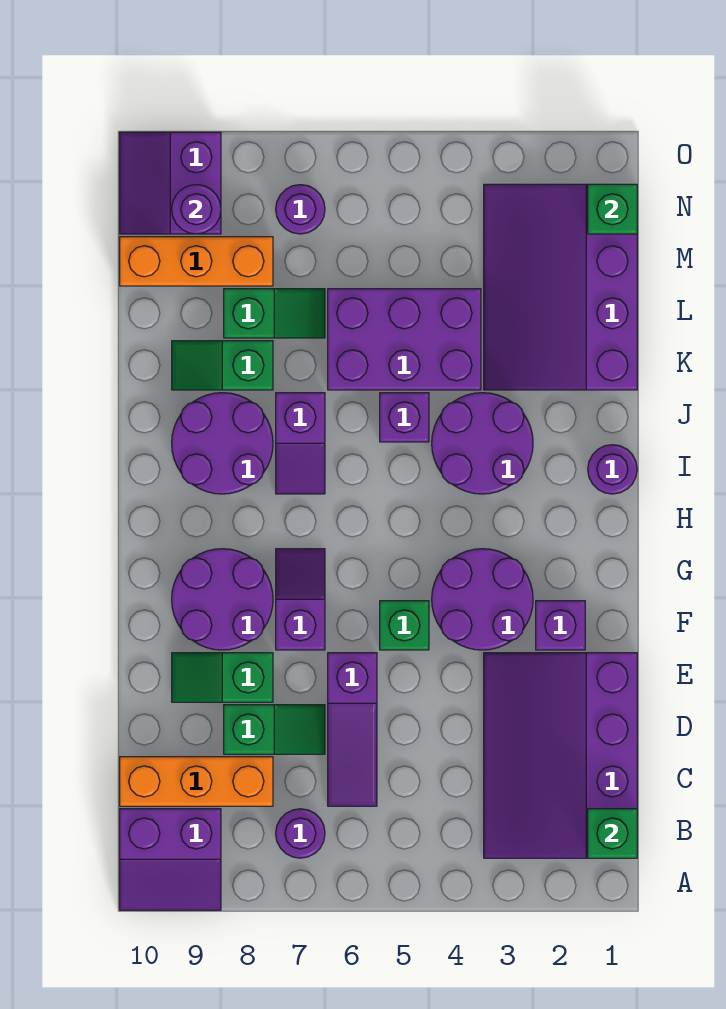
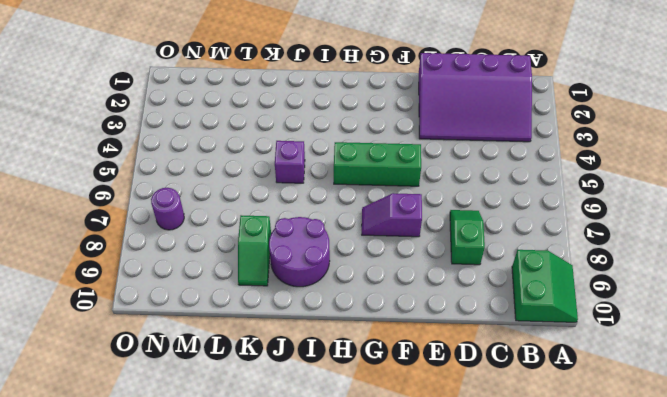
green slope A9:B10 level 1 top B -> purple slope A9:B10 level 1 top B
green brick F5:H5 level 1 -> green brick F5 level 1
none -> purple round brick B7 level 1
none -> purple slope C6:E6 level 1 top E
none -> orange brick C8:C10 level 1

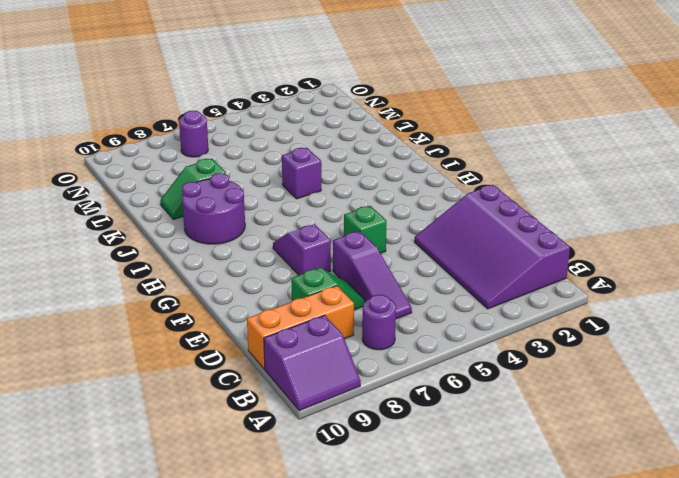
none -> green slope E8:E9 level 1 top 8
none -> purple brick F2 level 1
none -> purple round brick F3:G4 level 1

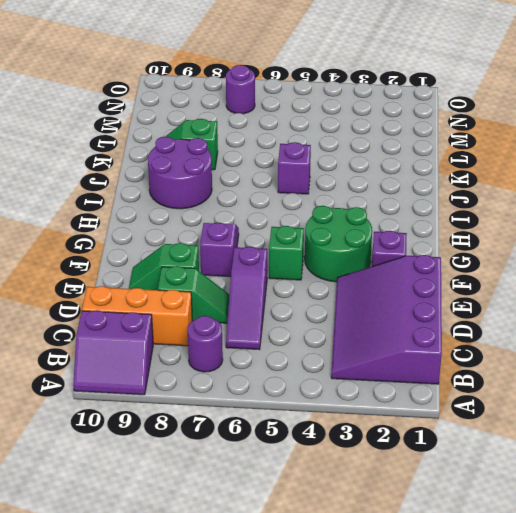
green round brick F3:G4 level 1 -> purple round brick F3:G4 level 1
none -> purple round brick F8:G9 level 1
none -> purple round brick I1 level 1
none -> purple round brick I3:J4 level 1

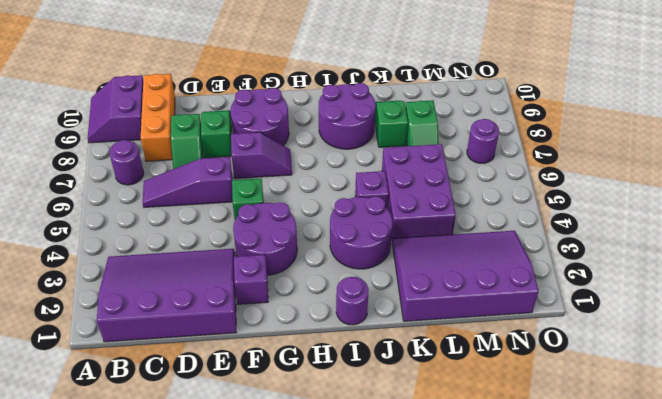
none -> purple slope I7:J7 level 1 top J
none -> orange brick M8:M10 level 1
none -> purple slope N9:O10 level 1 top 9

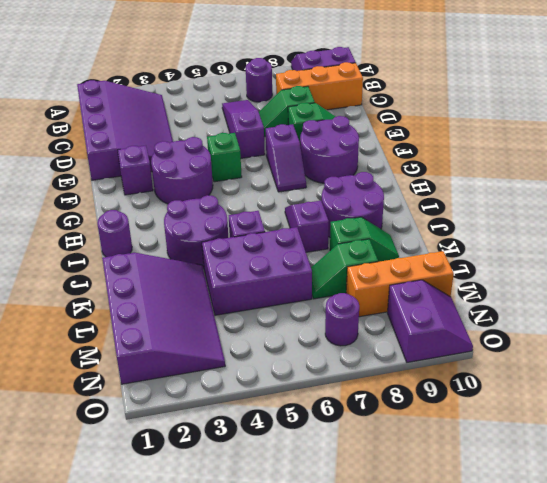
none -> green brick B1 level 2
none -> green brick N1 level 2
none -> purple round brick N9 level 2

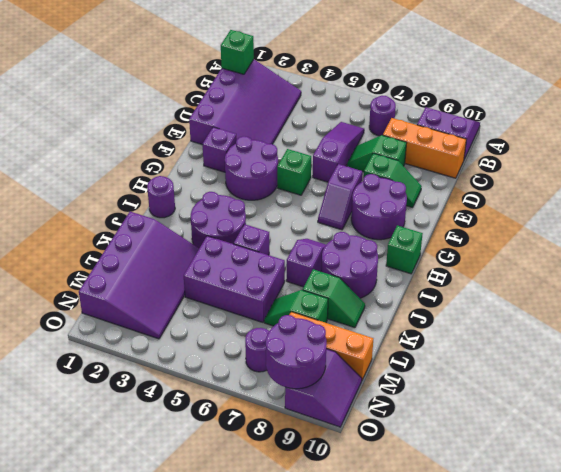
green brick H10 level 1 -> green brick N1 level 2
purple round brick N8:O9 level 2 -> purple round brick N9 level 2

